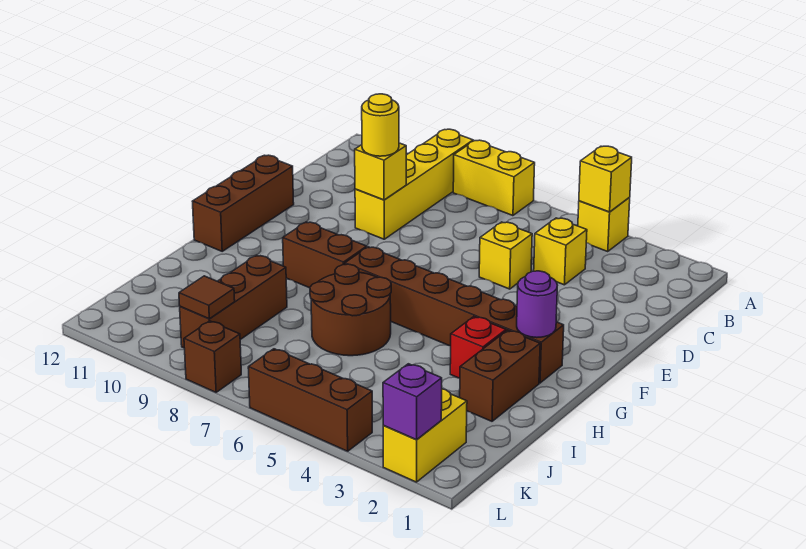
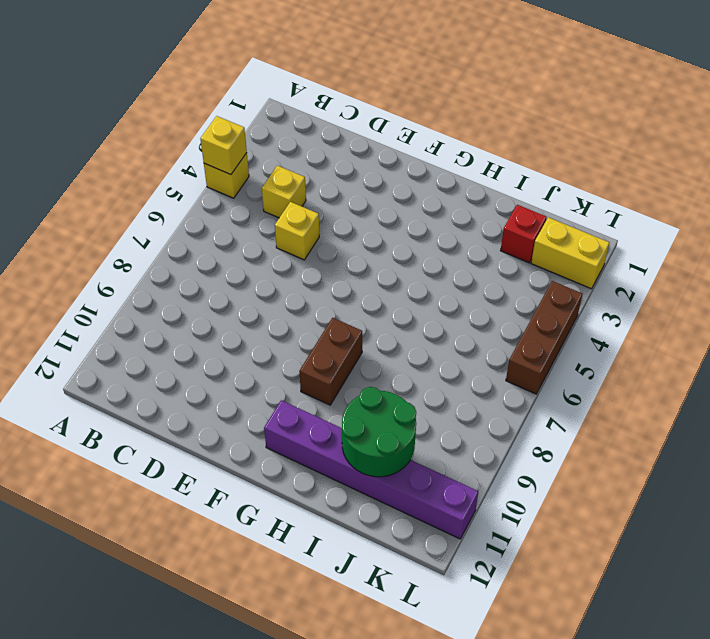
purple brick G11:L11 level 1 -> none
green round brick I10:J11 level 2 -> none
red brick J2 level 1 -> red brick H3 level 1
none -> yellow brick A7:A8 level 1
none -> yellow brick A9:D9 level 1
none -> brown brick E12:G12 level 1

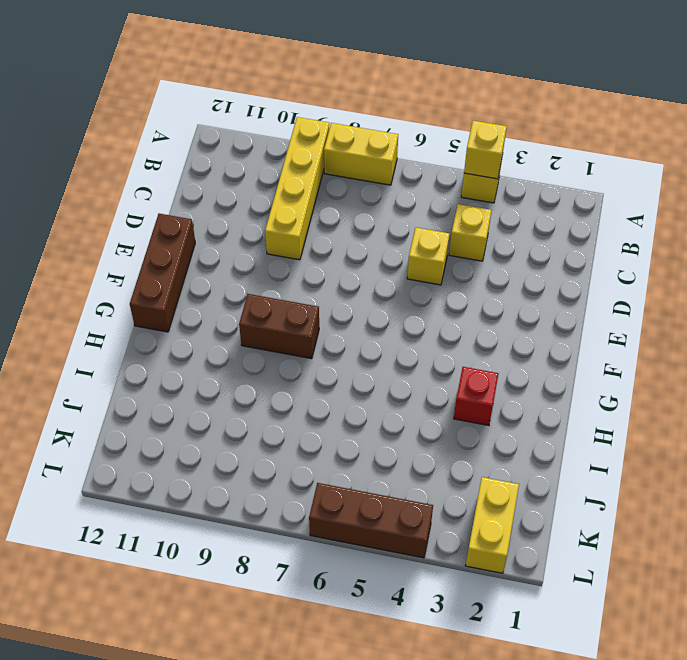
none -> brown brick G2:G7 level 1
none -> brown brick H2:I2 level 1
none -> brown round brick H6:I7 level 1

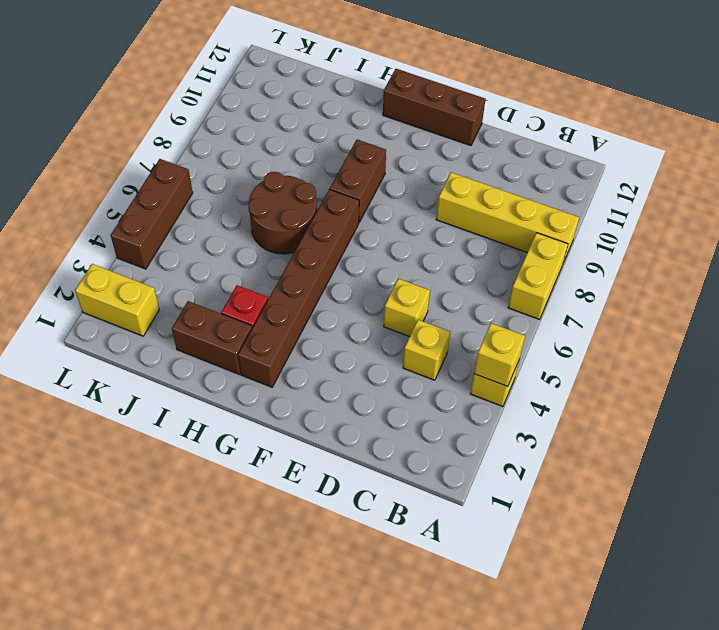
none -> brown brick I9:K9 level 1
none -> brown brick L8 level 1
none -> yellow brick D9 level 2

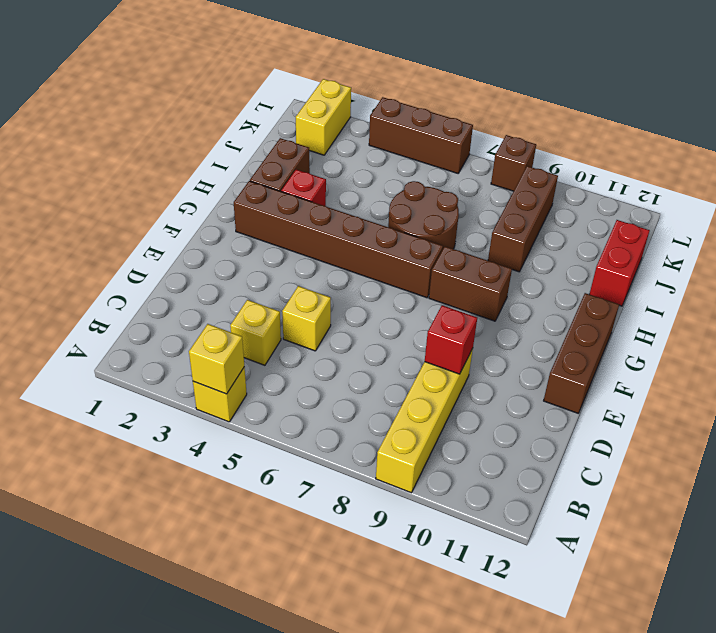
red brick D9 level 2 -> yellow brick D9 level 2
red brick I12:J12 level 1 -> none
none -> yellow brick A7:A8 level 1
none -> purple round brick G2 level 2
none -> brown tile K9 level 2

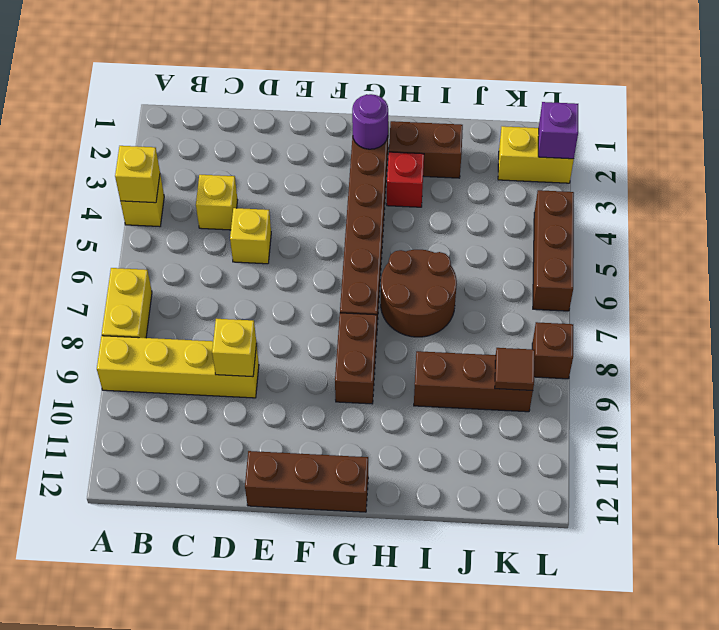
none -> yellow round brick D9 level 3

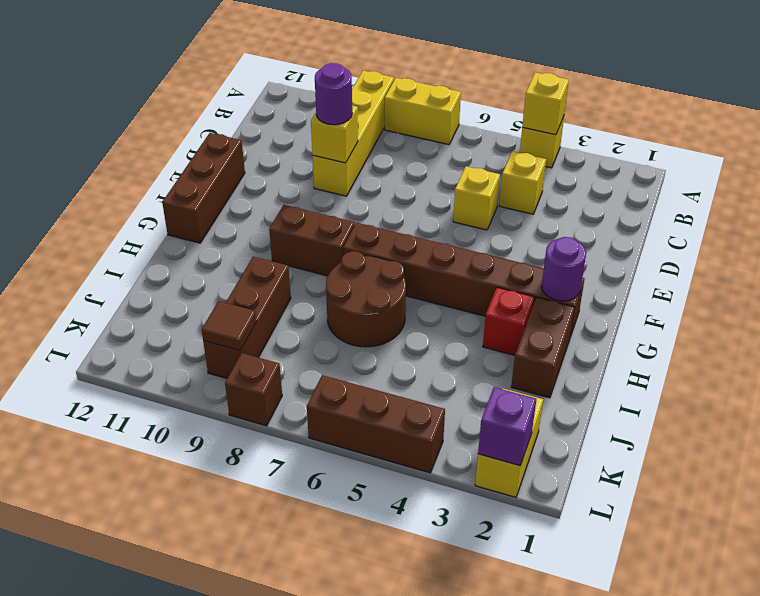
purple round brick D9 level 3 -> yellow round brick D9 level 3

